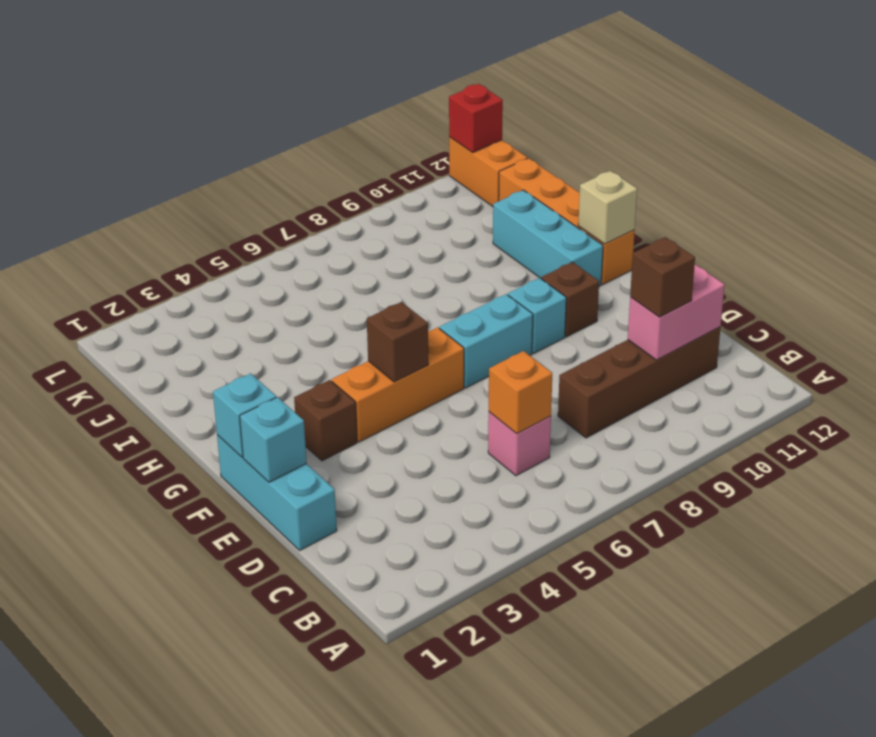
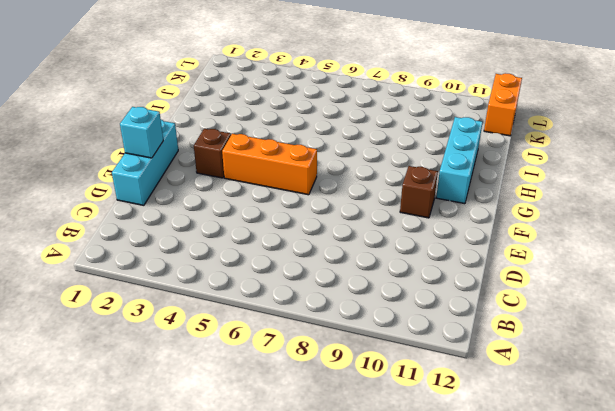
none -> pink brick C6 level 1
none -> brown brick C8:C11 level 1
none -> cyan brick F7:F8 level 1

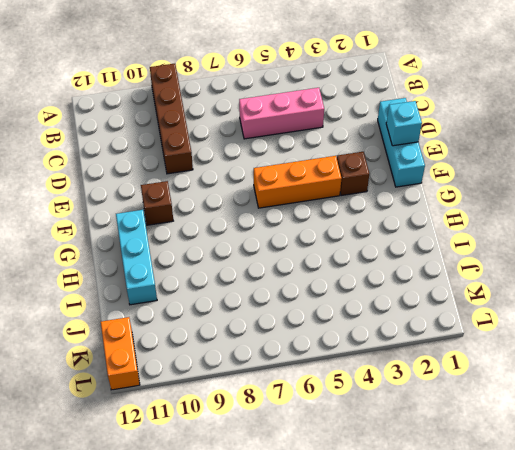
brown brick A9:D9 level 1 -> brown brick C8:C11 level 1
pink brick C4:C6 level 1 -> pink brick C6 level 1
none -> cyan brick F7:F8 level 1
none -> cyan brick F9 level 1
none -> orange brick G12:J12 level 1

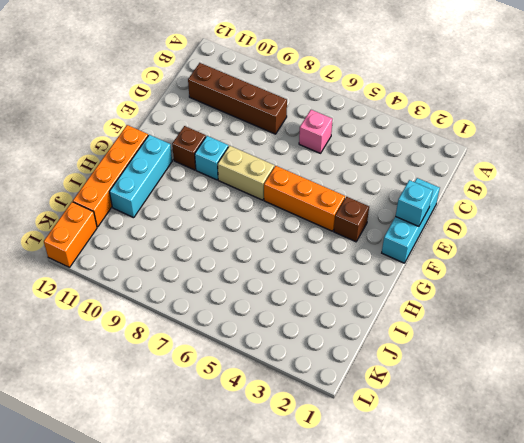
tan brick F7:F8 level 1 -> cyan brick F7:F8 level 1
none -> orange brick C6 level 2
none -> pink brick C10:C11 level 2
none -> cyan brick F1 level 2

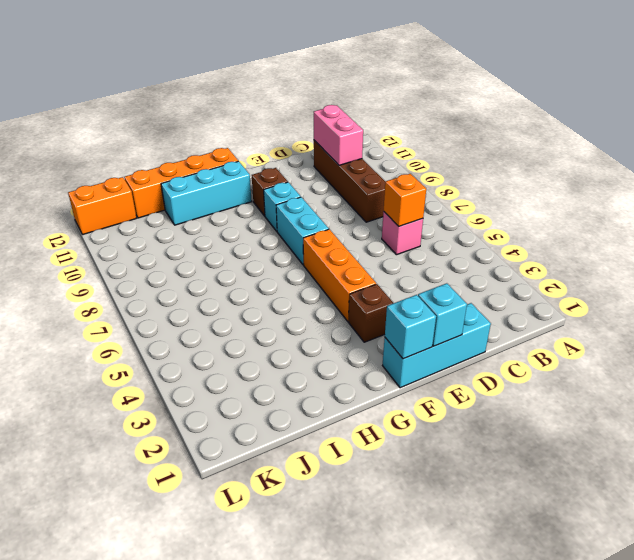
none -> brown brick F5 level 2
none -> tan brick G12 level 2
none -> red brick L12 level 2

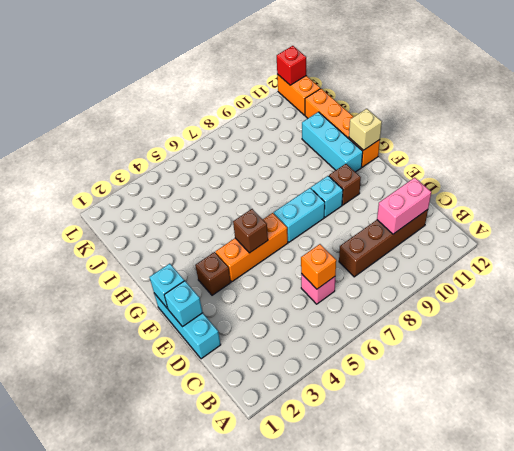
none -> brown brick C10 level 3

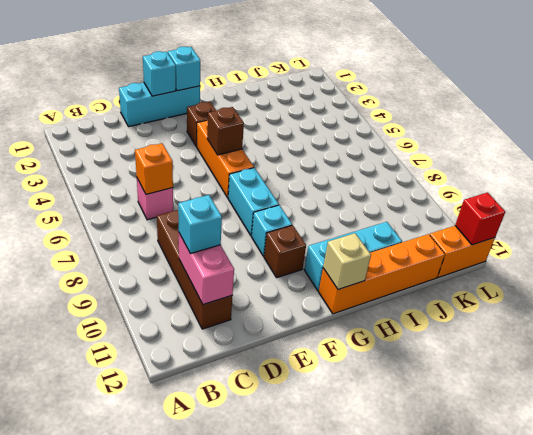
cyan brick C10 level 3 -> brown brick C10 level 3

